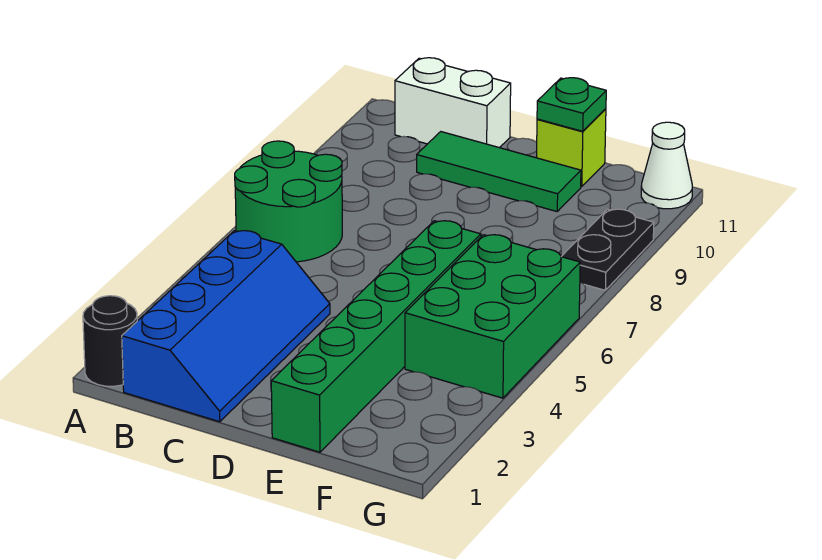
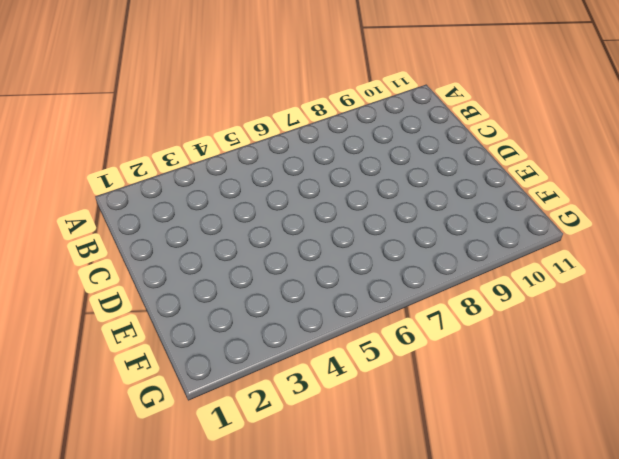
none -> black round brick A1 level 1
none -> green round brick A6:B7 level 1

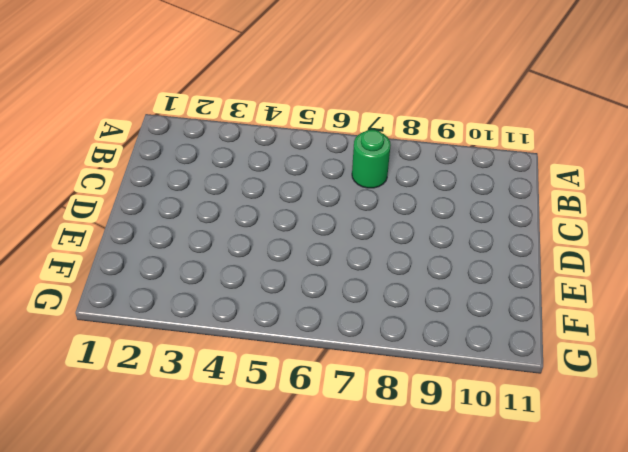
green round brick B7 level 1 -> green round brick A6:B7 level 1
none -> black round brick A1 level 1
none -> blue slope B1:C4 level 1 top B

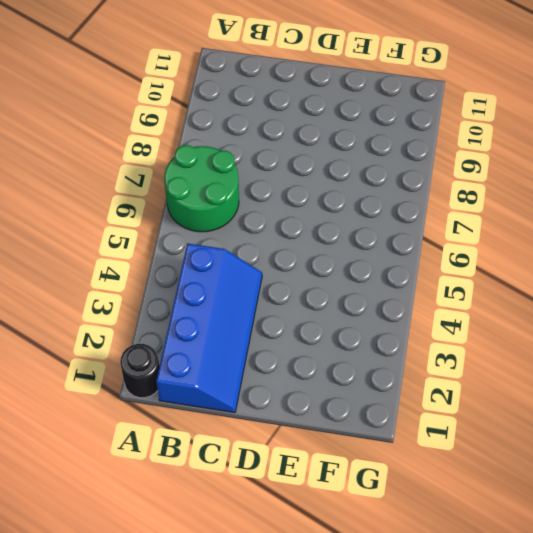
none -> white brick B11:C11 level 1
none -> green tile C10:E10 level 1

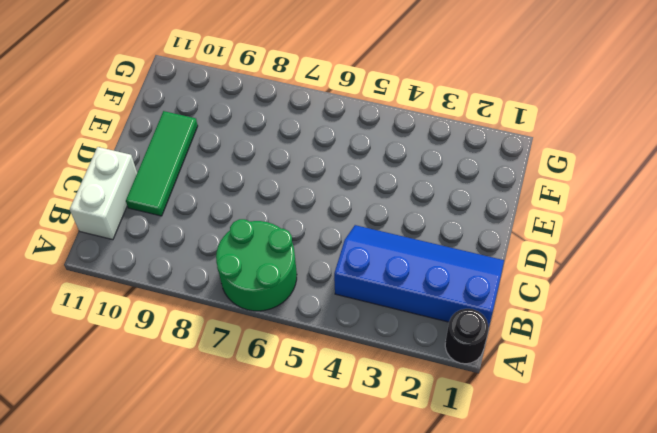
none -> green brick E1:E6 level 1
none -> lime brick E11 level 1

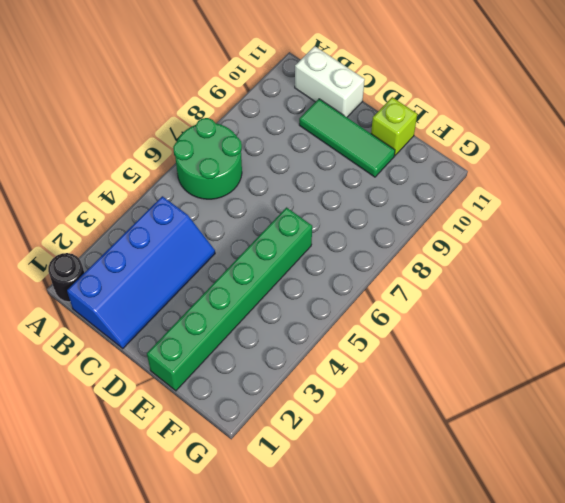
none -> green brick F4:G6 level 1
none -> black plate G8:G9 level 1

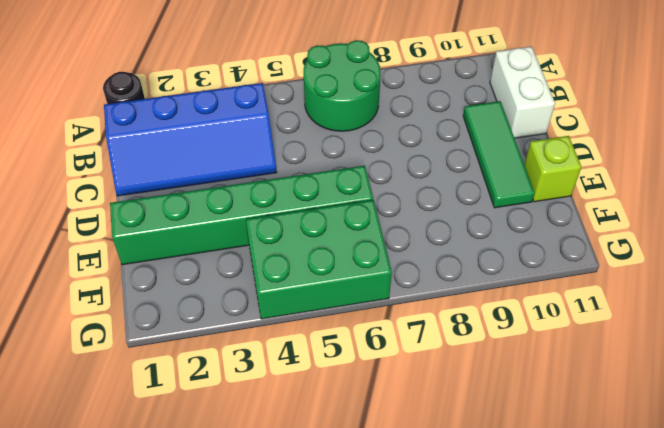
none -> black plate G8:G9 level 1
none -> white cone G11 level 1

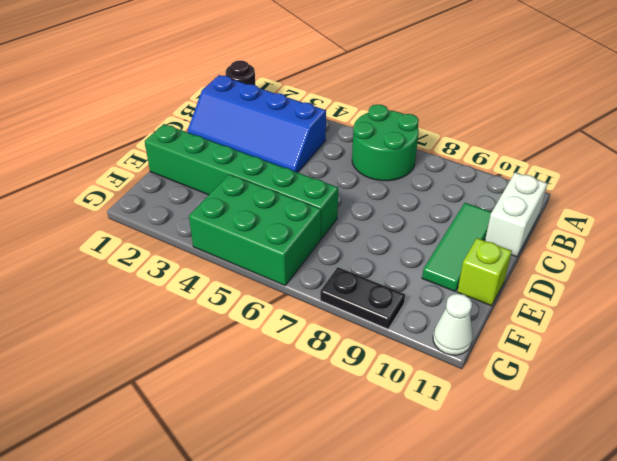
none -> green plate E11 level 2

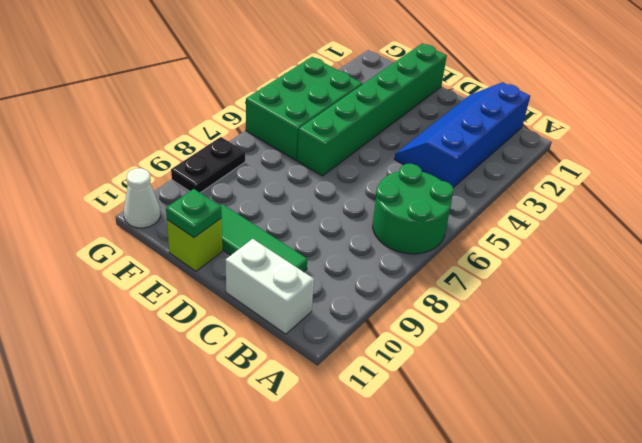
none -> black round brick A1 level 1

